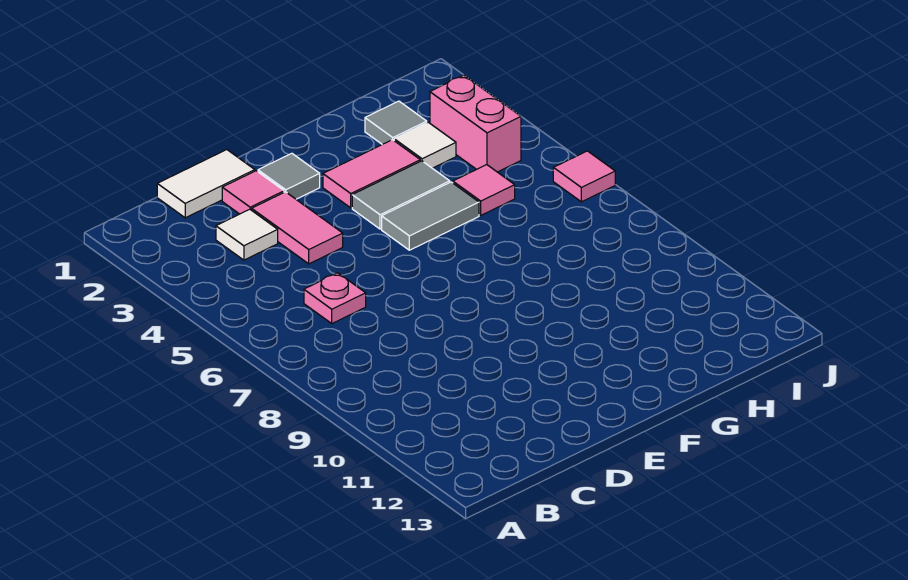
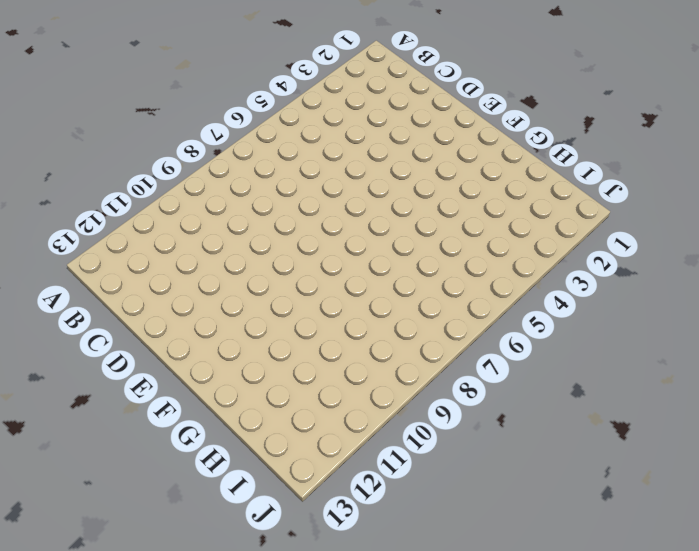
none -> white tile C1:D1 level 1
none -> white tile C3 level 1
none -> pink plate C6 level 1

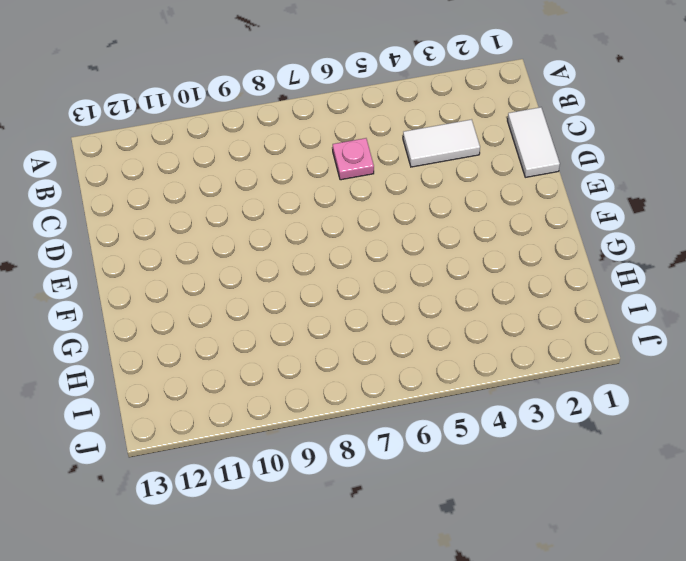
white tile C3:C4 level 1 -> white tile C3 level 1
none -> pink tile D2 level 1
none -> pink tile D3:D4 level 1
none -> grey tile E2 level 1

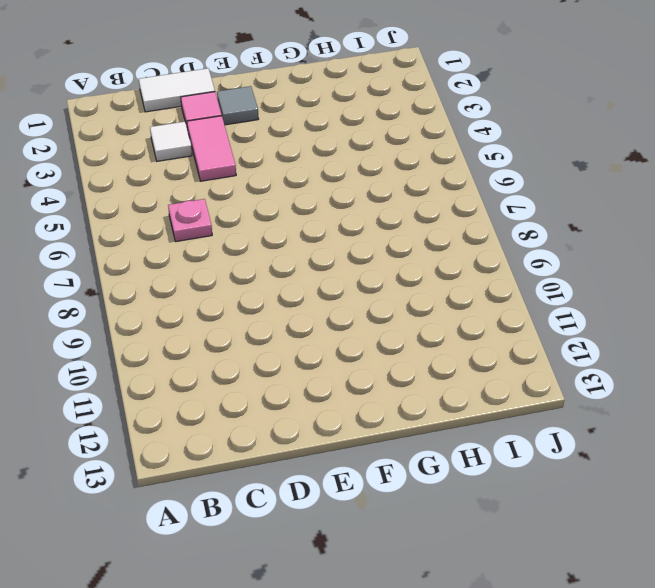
none -> pink tile F3:G3 level 1
none -> grey tile F4:G4 level 1
none -> grey tile F5:G5 level 1

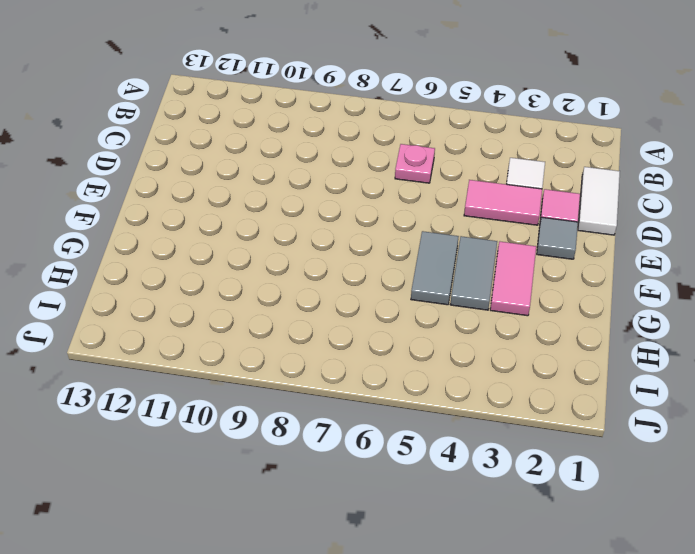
none -> grey tile H2 level 1
none -> white tile H3 level 1
none -> pink tile H5 level 1

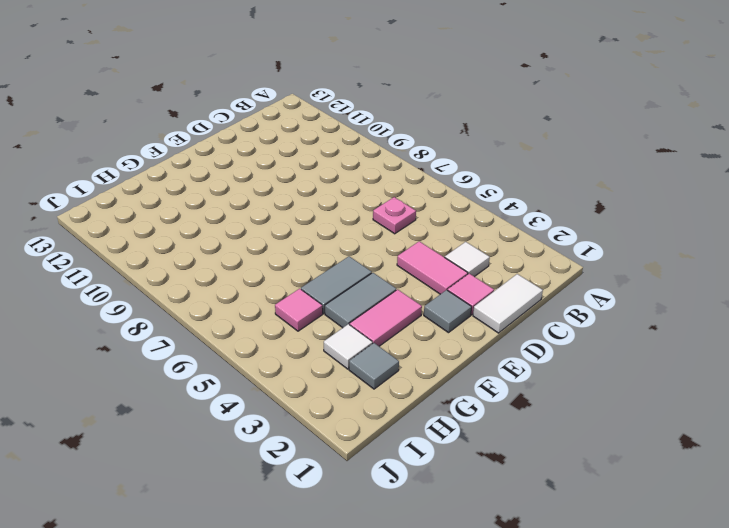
none -> pink brick I3:I4 level 1
none -> pink tile J6 level 1

